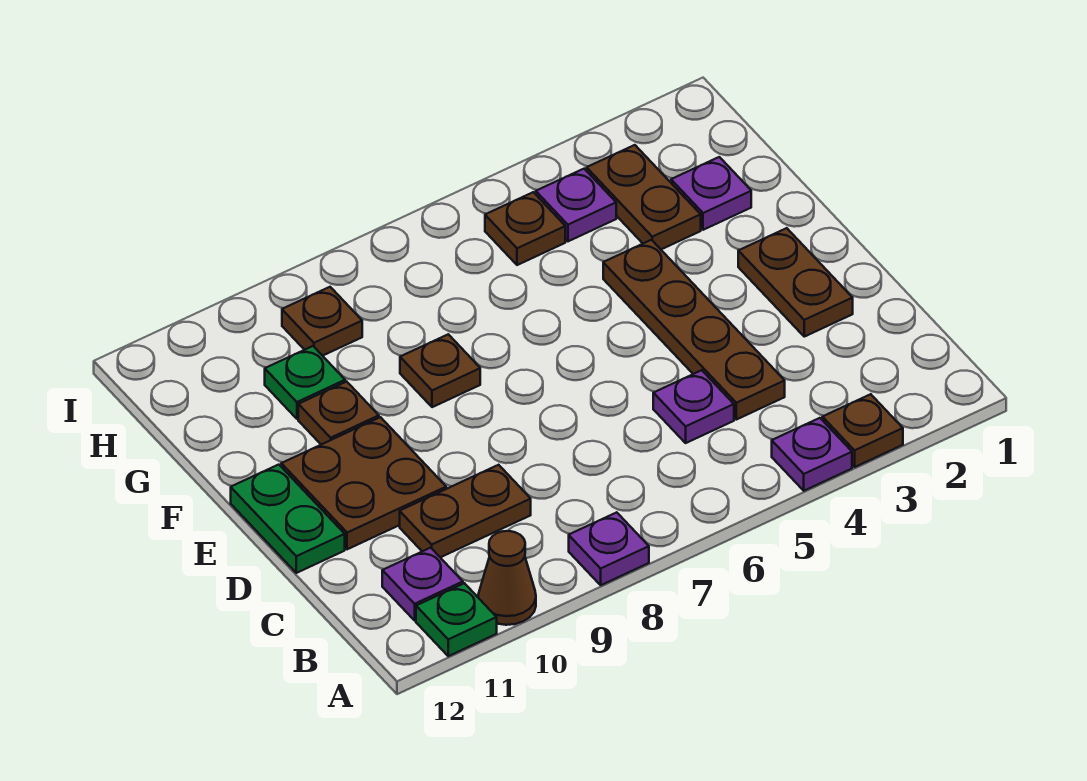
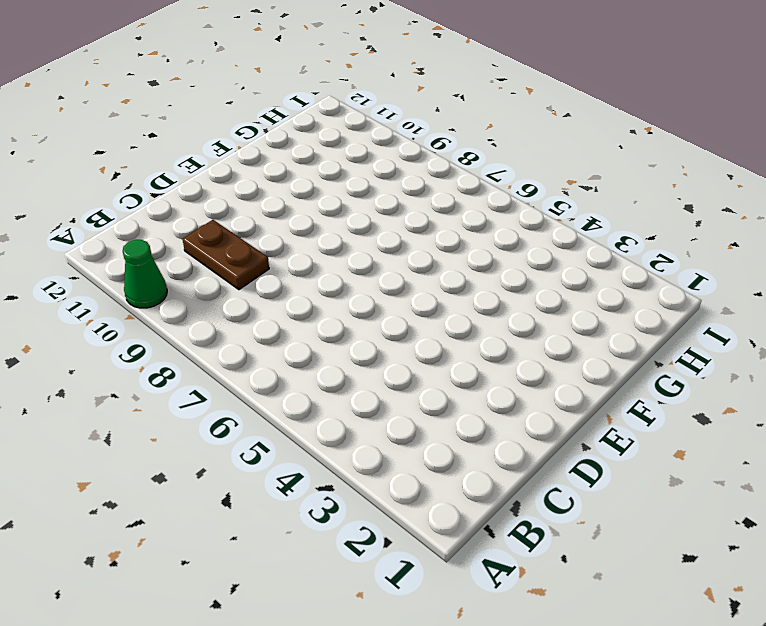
green cone A10 level 1 -> brown cone A10 level 1
none -> brown plate A3 level 1
none -> purple plate A4 level 1
none -> purple plate A8 level 1

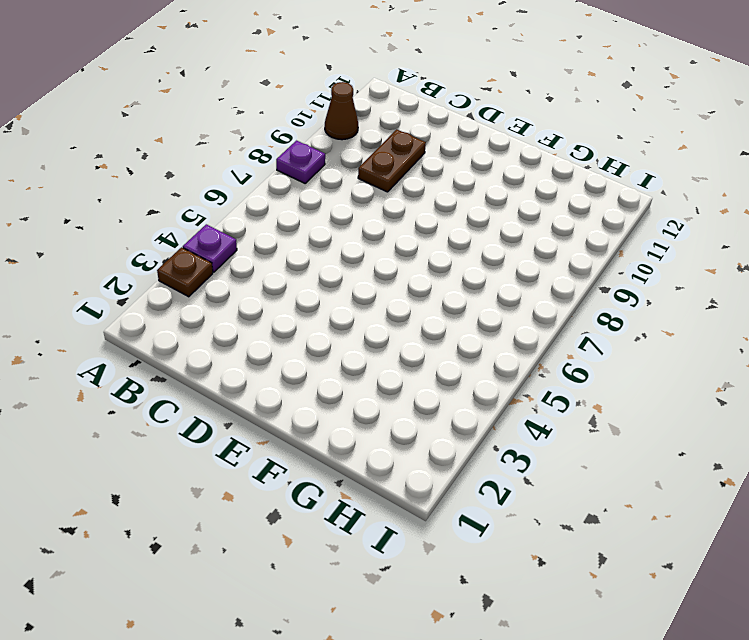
none -> green plate A11 level 1
none -> purple plate B11 level 1
none -> brown plate C4:F4 level 1

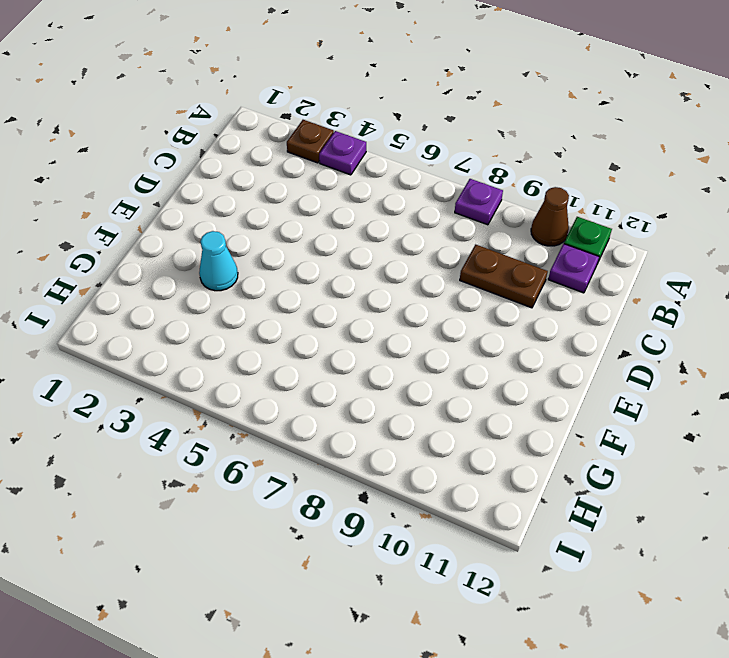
cyan cone F3 level 1 -> none
none -> brown plate C4:F4 level 1
none -> purple plate C5 level 1
none -> brown plate D2:E2 level 1

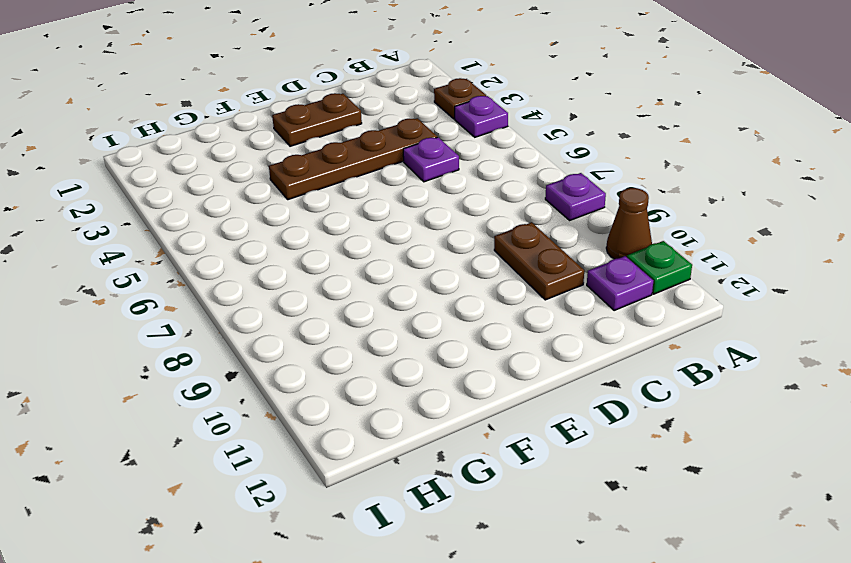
none -> brown plate D10:E11 level 1
none -> green plate D12:E12 level 1
none -> brown plate F8 level 1

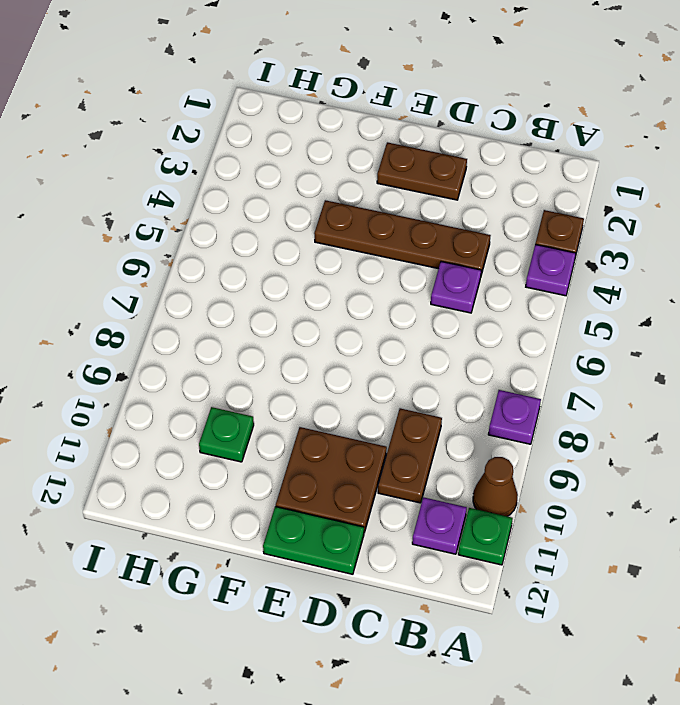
none -> brown plate F8 level 1
none -> brown plate F10 level 1
none -> purple plate G2 level 1

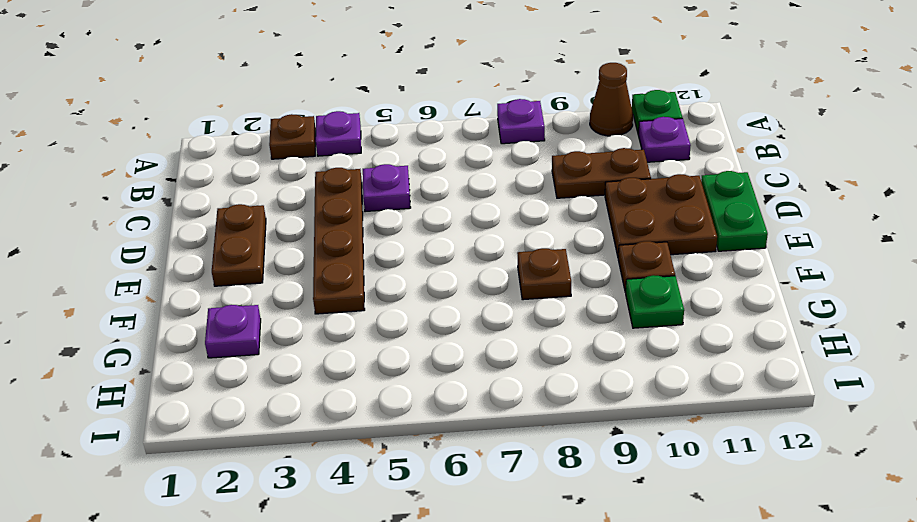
none -> brown plate G3:H3 level 1
none -> purple plate H4 level 1
none -> brown plate H5 level 1

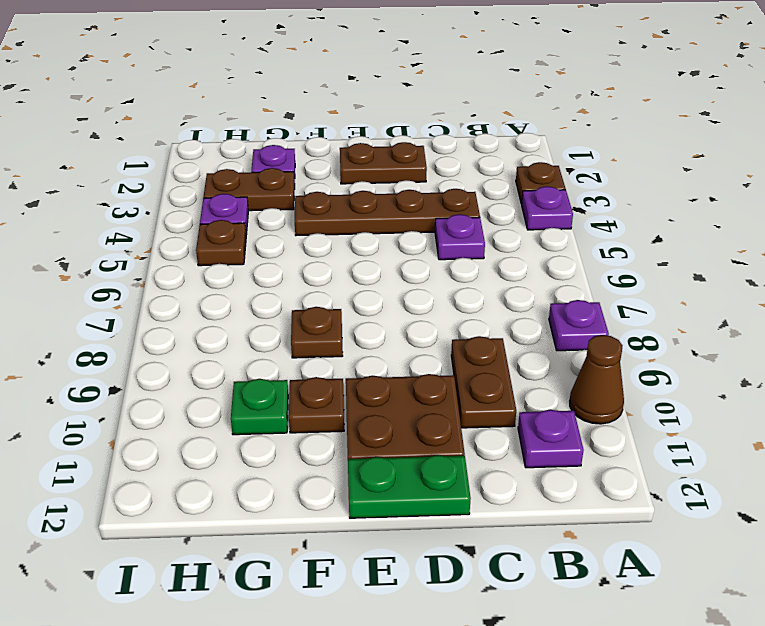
none -> green plate A11 level 1
none -> brown plate H9 level 1

